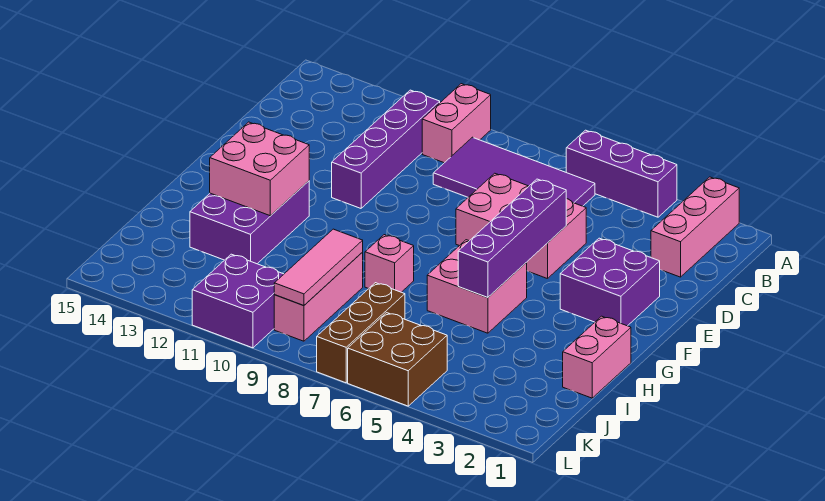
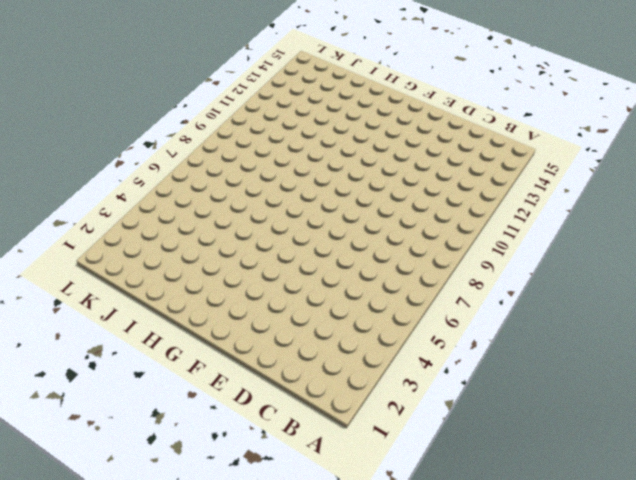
none -> pink brick A2:C2 level 1
none -> purple brick A4:A6 level 1
none -> pink brick A10:B10 level 1

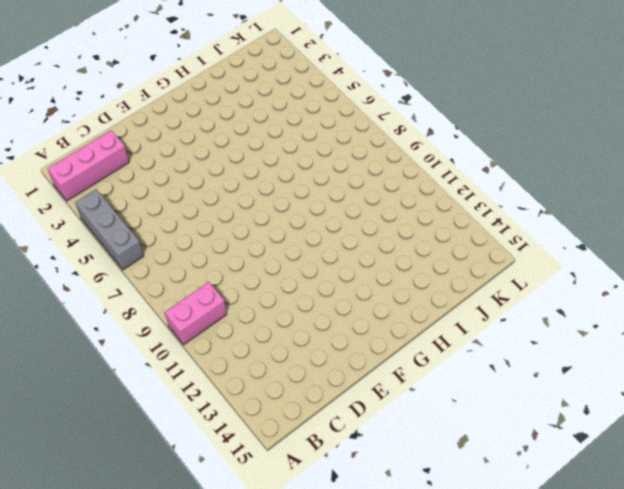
grey brick A4:A6 level 1 -> purple brick A4:A6 level 1
none -> purple tile B6:C9 level 1
none -> purple brick B11:E11 level 1
none -> pink brick D5:E7 level 1

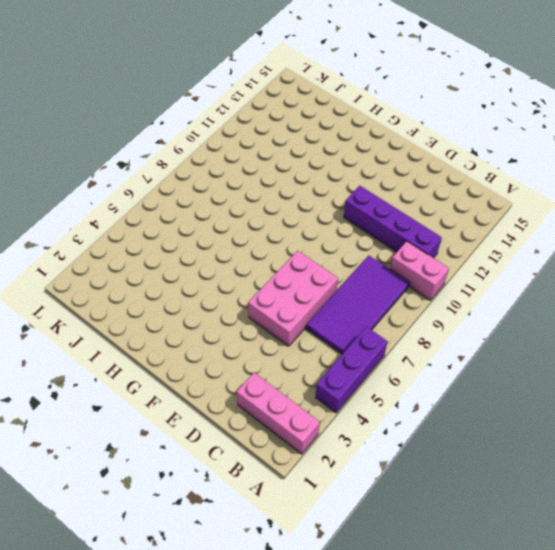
none -> purple brick E2:F3 level 1
none -> pink brick G5:H6 level 1
none -> purple brick G12:I13 level 1

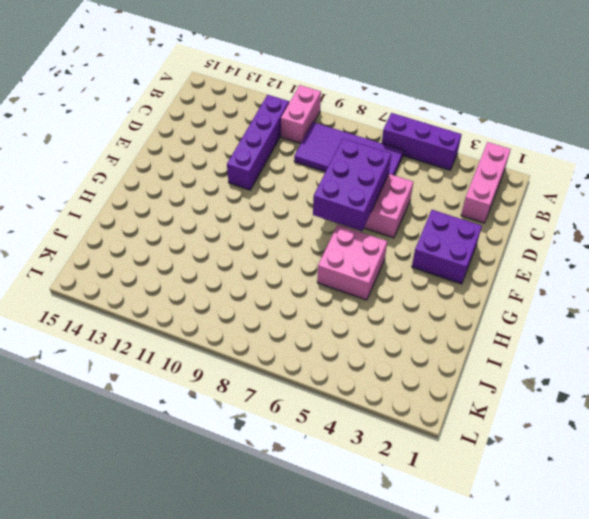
purple brick D6:F7 level 2 -> purple brick G12:I13 level 1
none -> pink brick H1:I1 level 1
none -> pink brick H8 level 1
none -> pink brick I9:K9 level 1

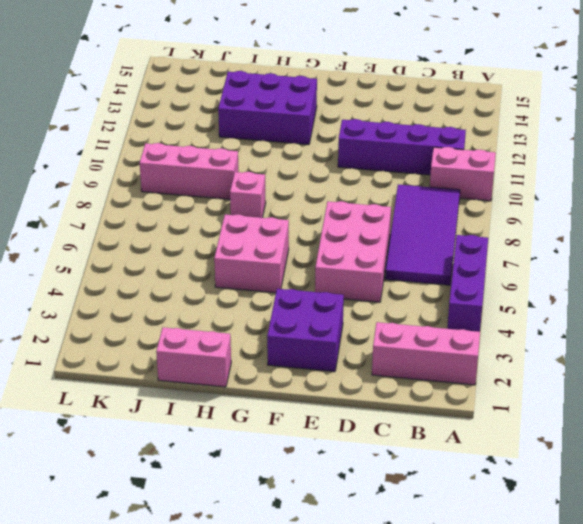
none -> brown brick J7:L7 level 1
none -> brown brick K5:L6 level 1
none -> purple brick K10:L11 level 1

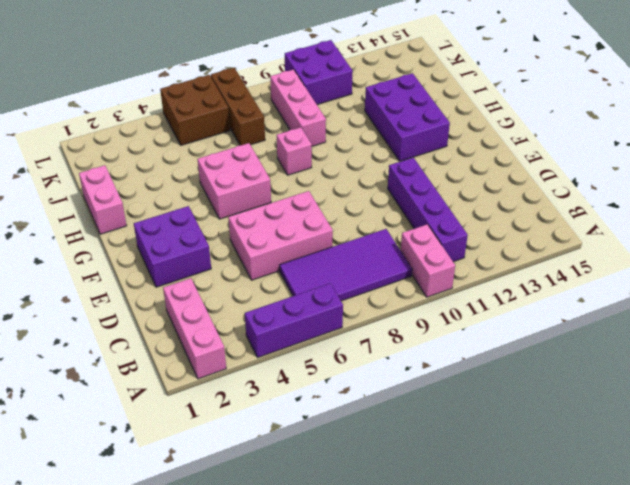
none -> purple brick E5:H5 level 2
none -> pink brick G12:H13 level 2
none -> pink tile I9:K9 level 2

